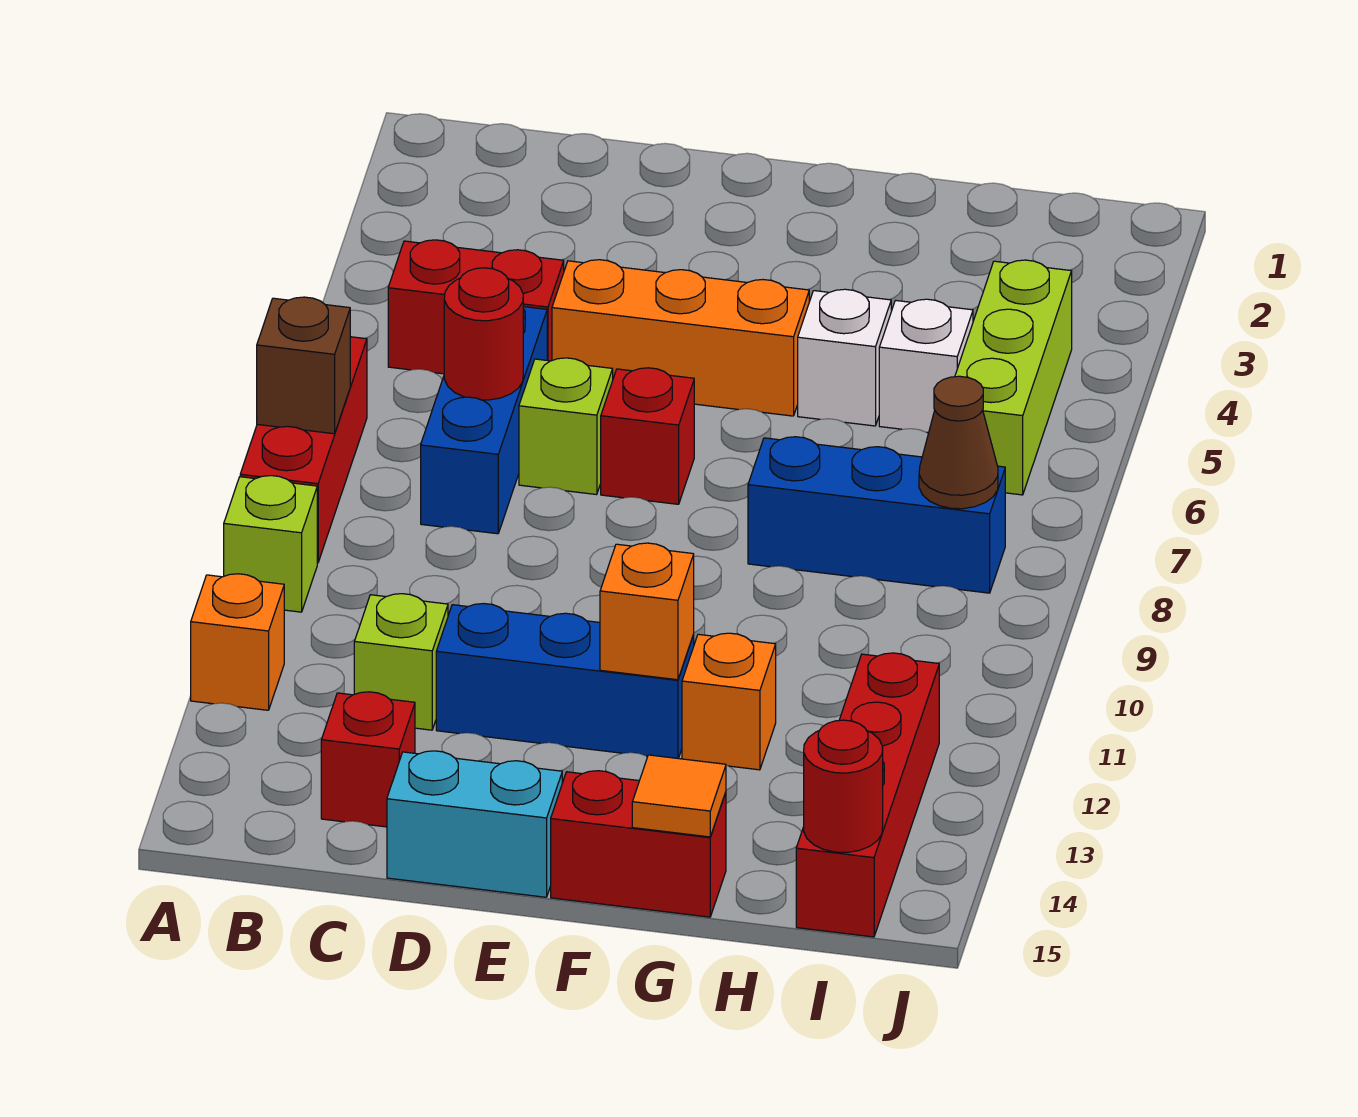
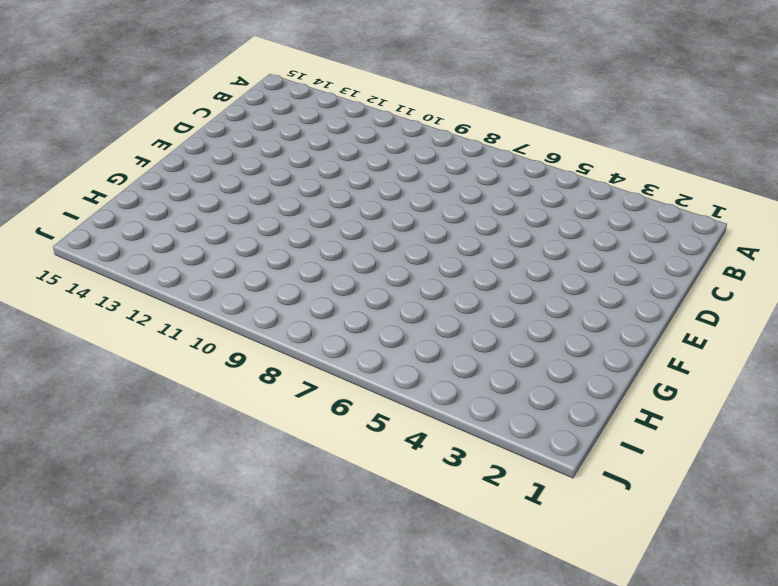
none -> red brick A7:A9 level 1
none -> lime brick A10 level 1
none -> orange brick A12 level 1

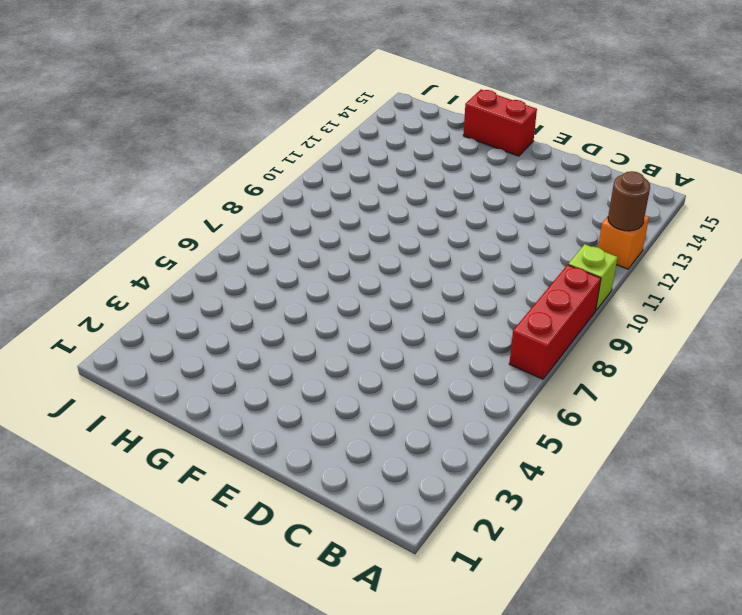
brown round brick A12 level 2 -> none
none -> red brick B5:C5 level 1
none -> blue brick C6:C8 level 1
none -> lime brick C12 level 1

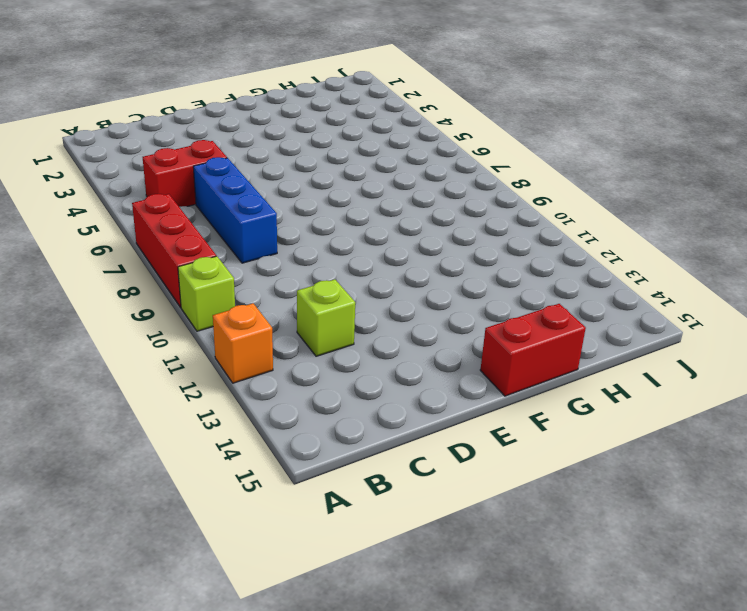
none -> red brick C14 level 1
none -> orange brick D5:F5 level 1
none -> lime brick D7 level 1

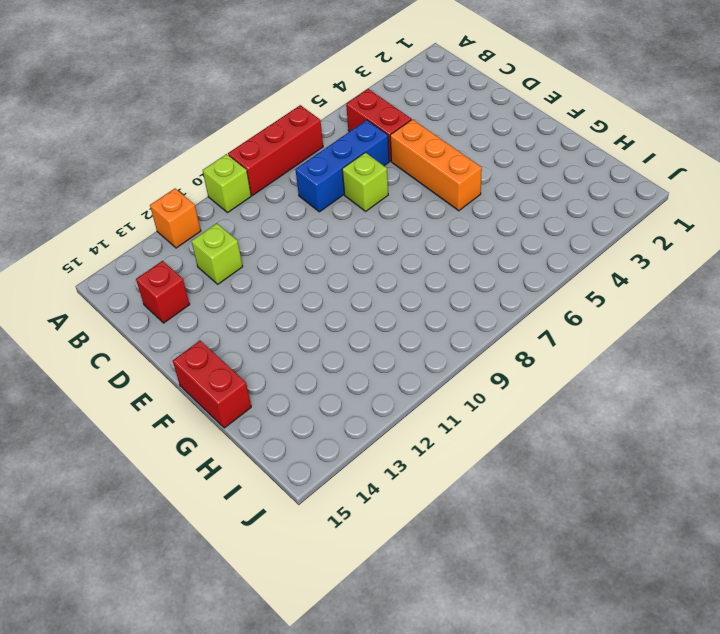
none -> blue brick D12:F12 level 1
none -> cyan brick D15:E15 level 1
none -> red brick E7 level 1

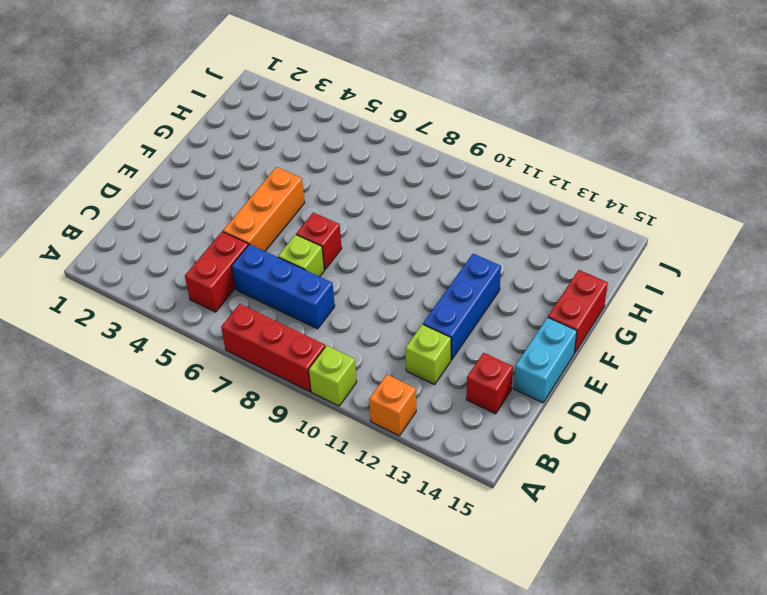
none -> white brick G5 level 1
none -> blue brick G8:I8 level 1
none -> orange brick G12 level 1

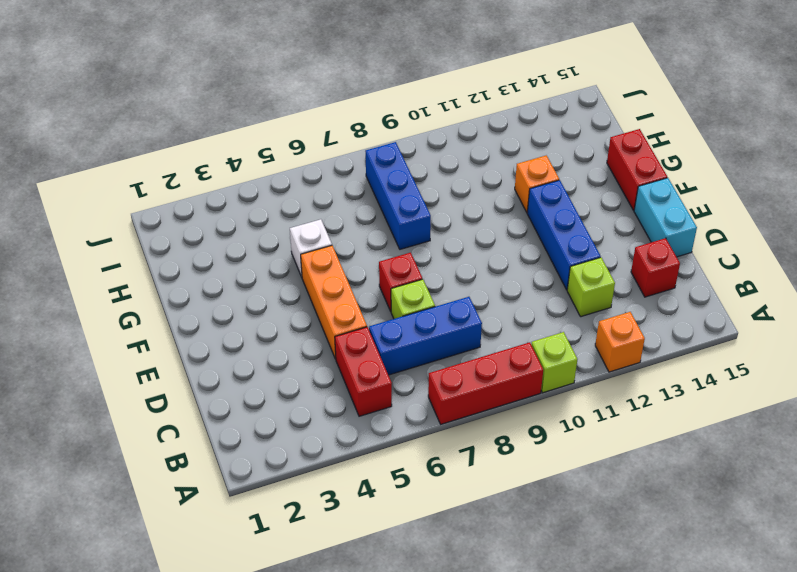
none -> white brick H5 level 1
none -> lime brick I4:I6 level 1
none -> red brick I12:I15 level 1

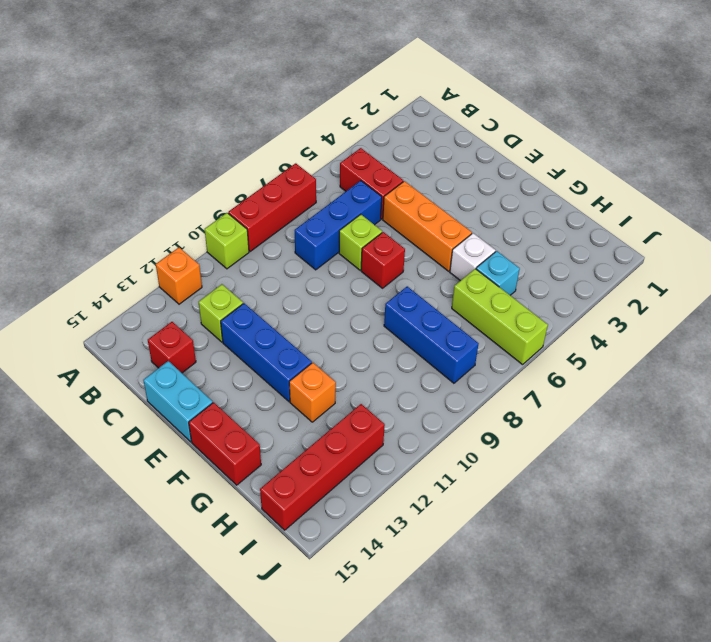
cyan brick H5 level 1 -> white brick H5 level 1
lime brick H6:J6 level 1 -> lime brick I4:I6 level 1
none -> brown brick A8 level 2
none -> red round brick C7 level 2
none -> orange brick F12 level 2

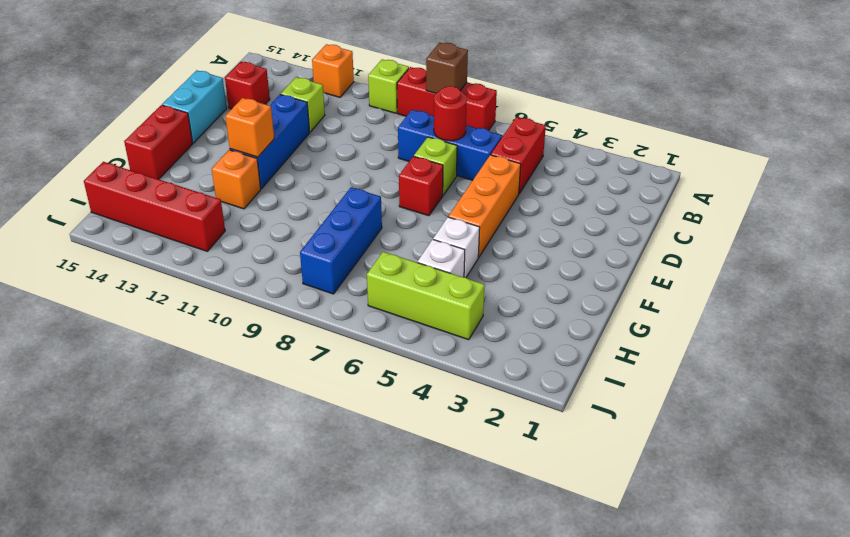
none -> orange tile G15 level 2
none -> brown cone I8 level 2
none -> red round brick I15 level 2

